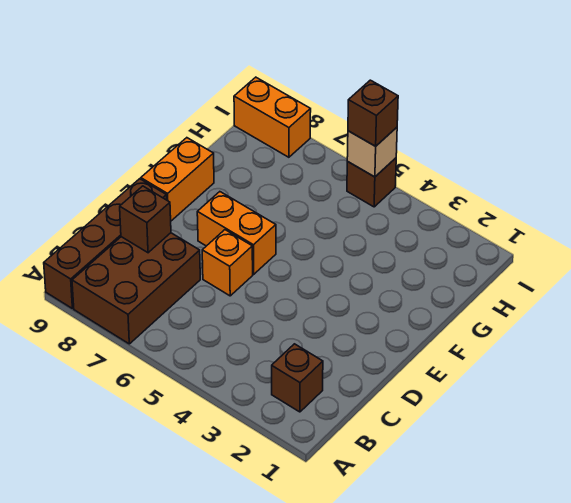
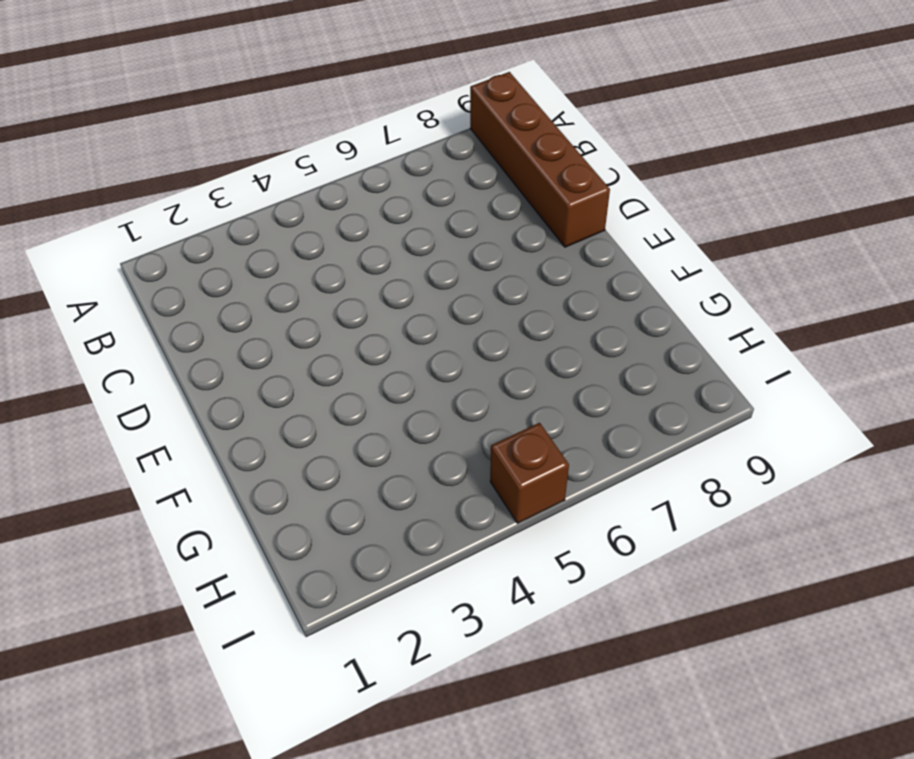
none -> brown brick A7:C8 level 1
none -> brown brick B2 level 1

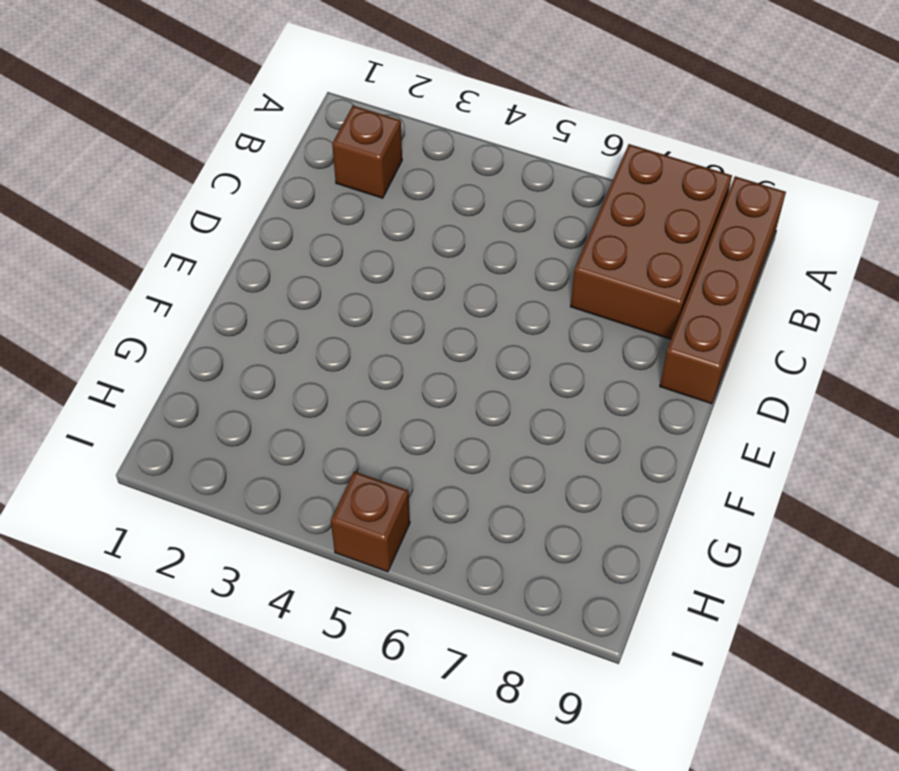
none -> orange brick D6 level 1
none -> orange brick E6:E7 level 1

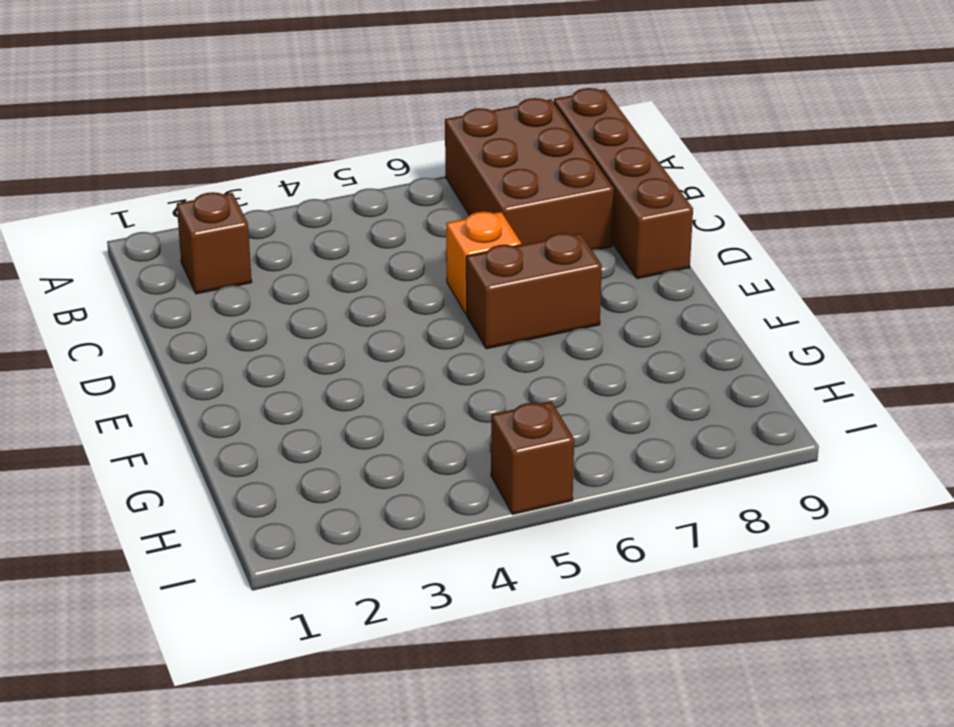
brown brick E6:E7 level 1 -> orange brick E6:E7 level 1
none -> orange brick E9:F9 level 1
none -> orange brick I8:I9 level 1

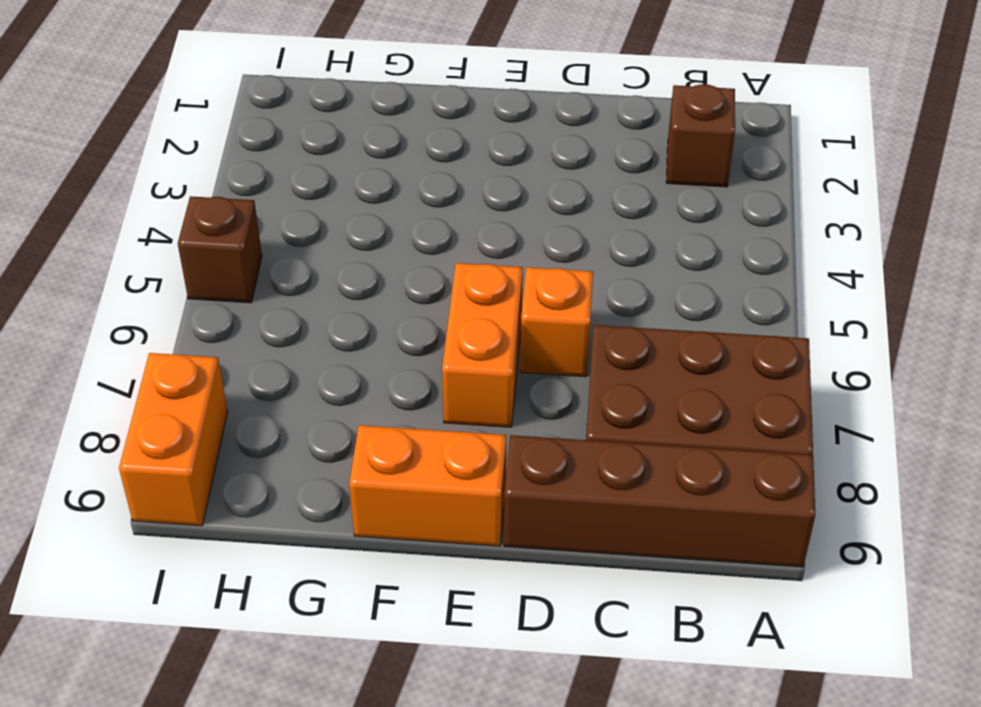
none -> brown brick C8 level 2
none -> tan brick I5 level 2

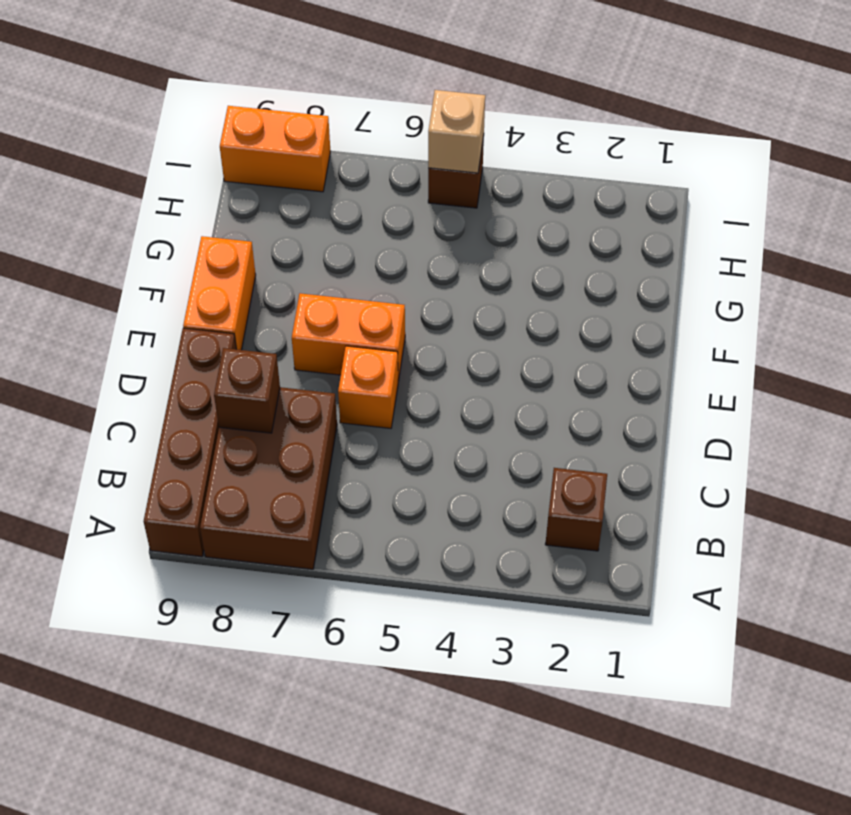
none -> brown brick I5 level 3

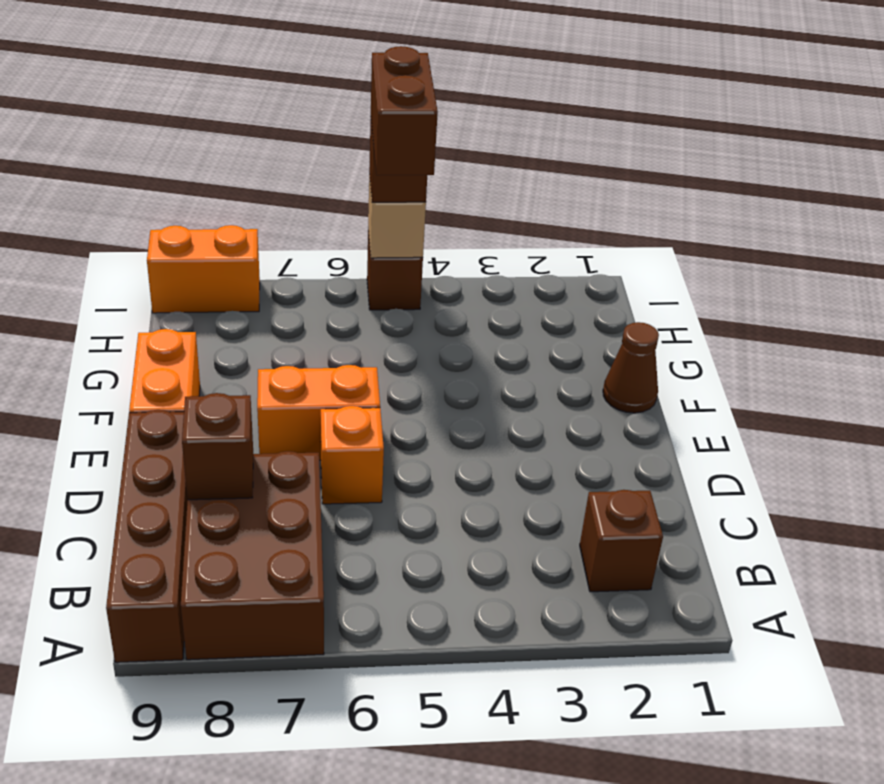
brown cone F1 level 1 -> none
brown brick H5:I5 level 4 -> none

